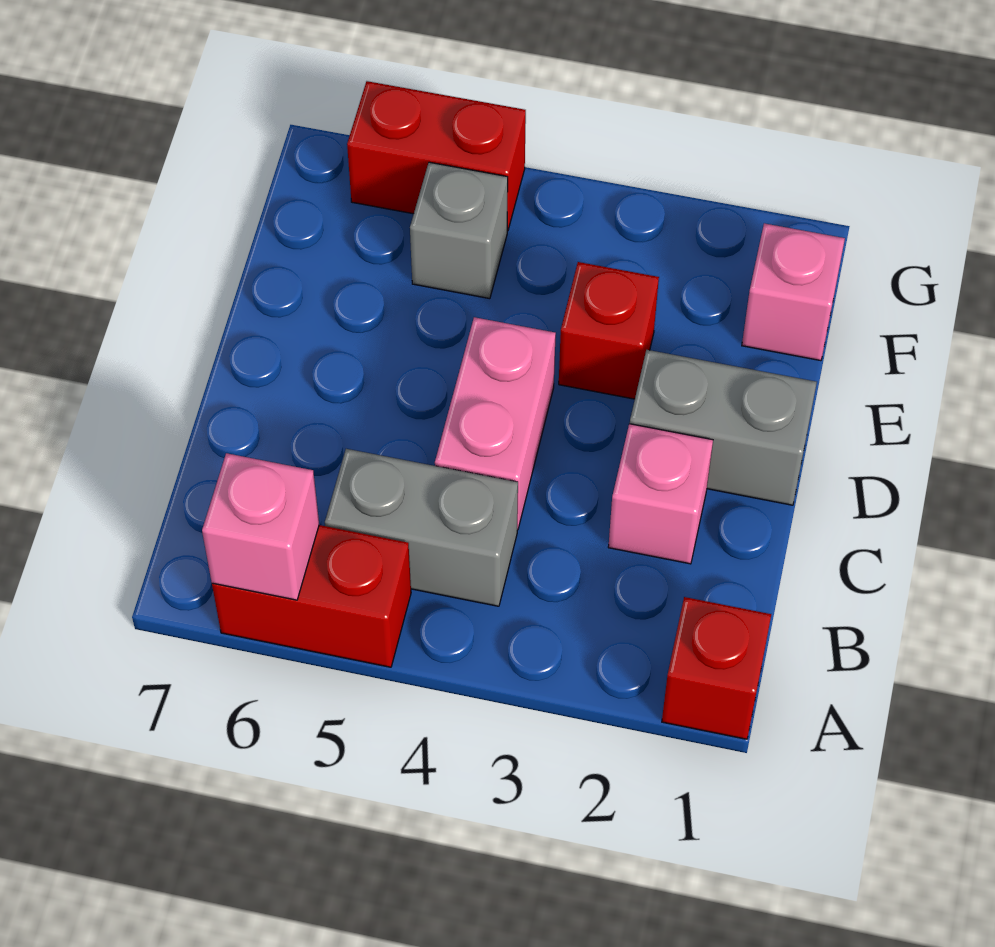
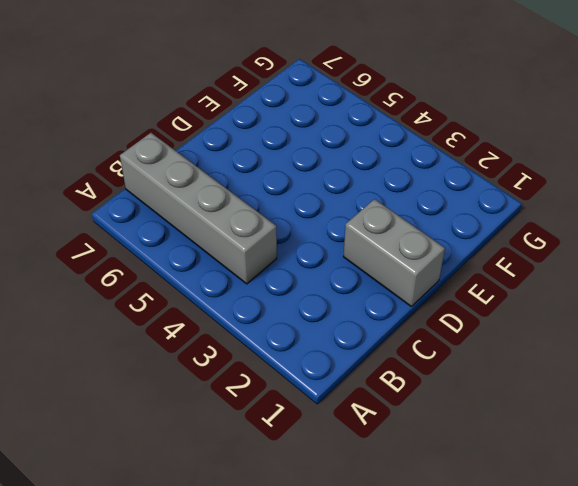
grey brick B4:B7 level 1 -> grey brick B4:B5 level 1
none -> red brick A1 level 1
none -> red brick A5:A6 level 1

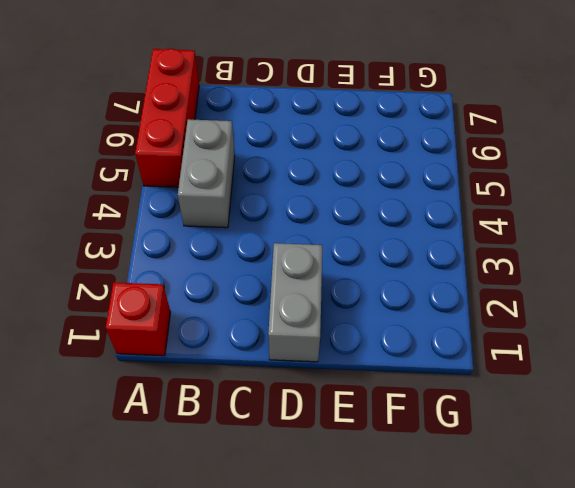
red brick A5:A7 level 1 -> red brick A5:A6 level 1
none -> pink brick C2 level 1
none -> pink brick C4:D4 level 1

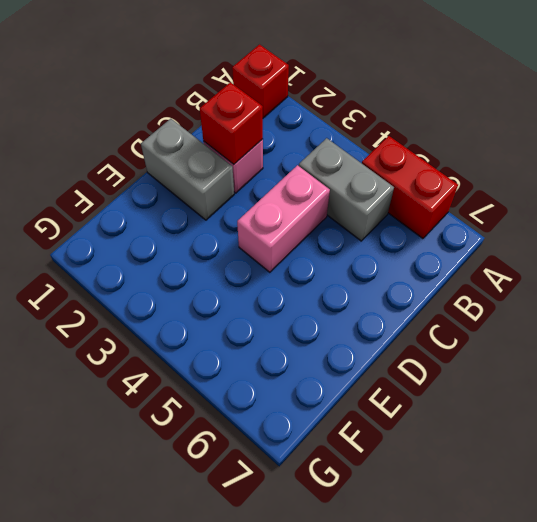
red brick C2 level 2 -> red brick E3 level 1
none -> pink brick F1 level 1
none -> grey brick F5 level 1

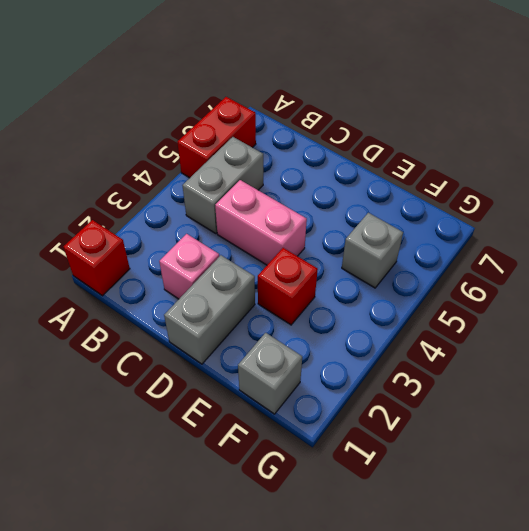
grey brick F1 level 1 -> pink brick F1 level 1
none -> red brick G5:G6 level 1
none -> pink brick A6 level 2

